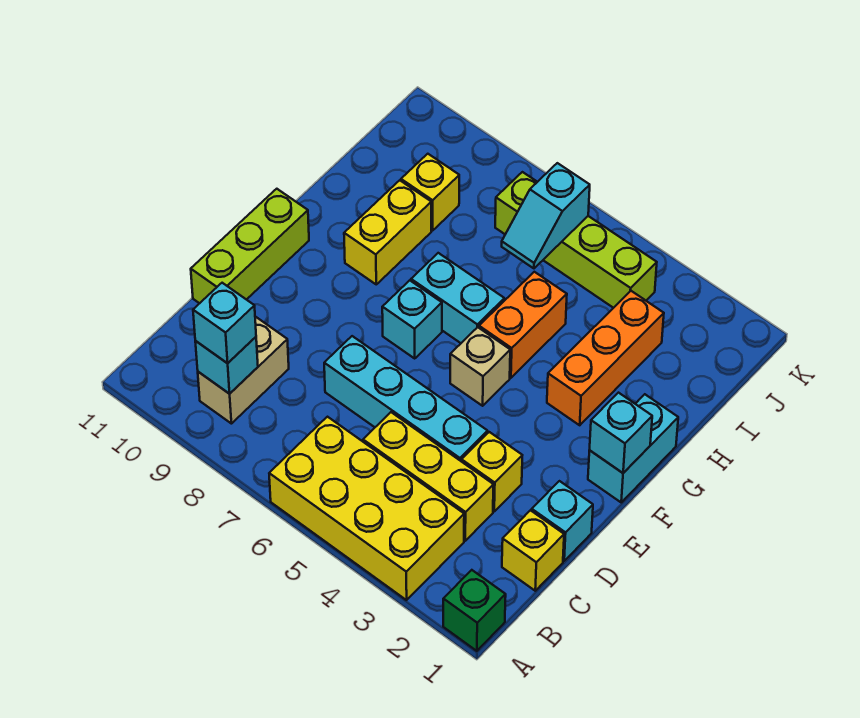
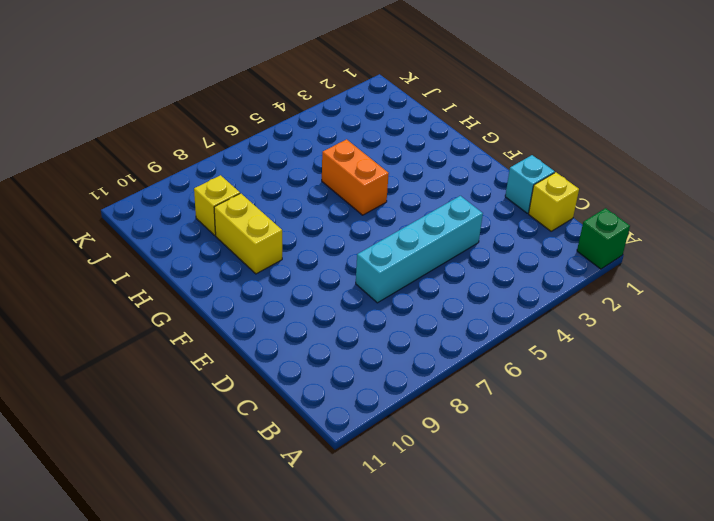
none -> yellow brick A3:B6 level 1
none -> tan brick B9:C9 level 1
none -> yellow brick C3:C5 level 1

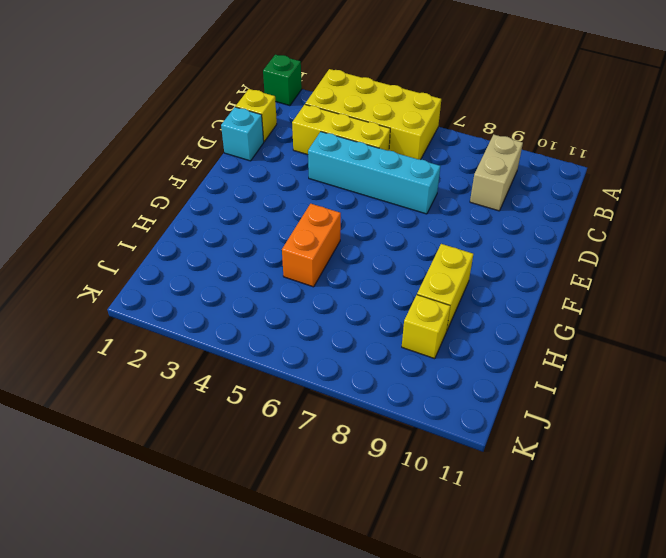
none -> yellow brick D3 level 1
none -> lime brick D11:F11 level 1
none -> cyan brick F1:G1 level 1

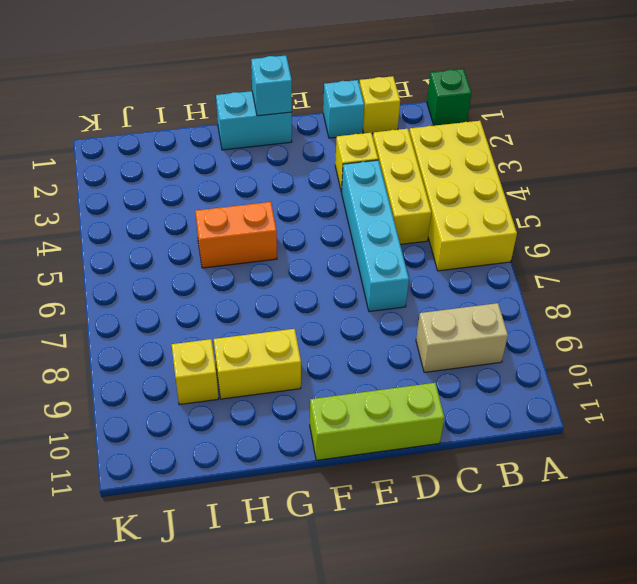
none -> tan brick F5 level 1
none -> cyan brick F7 level 1
none -> orange brick G3:I3 level 1

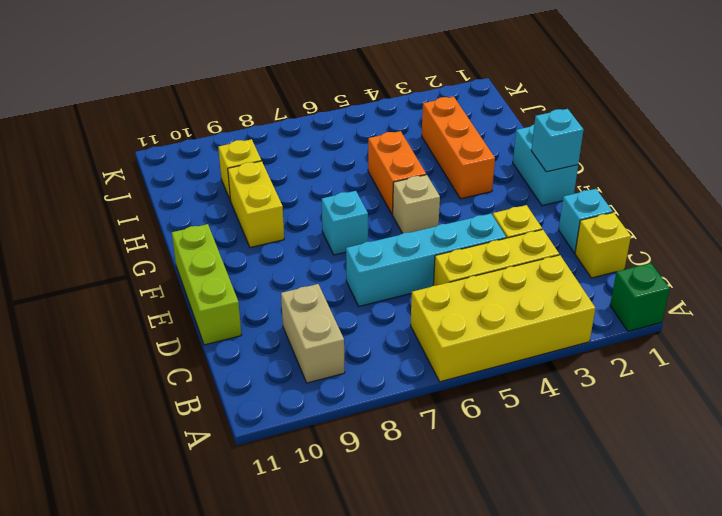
none -> cyan brick G6:G7 level 1
none -> lime brick J4:J7 level 1
none -> cyan brick B9 level 2

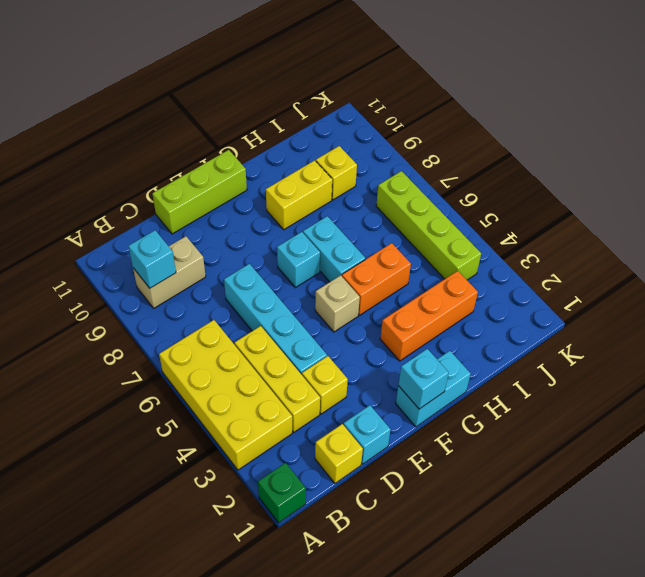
none -> cyan slope I6:J6 level 2 top J
none -> cyan brick B9 level 3

